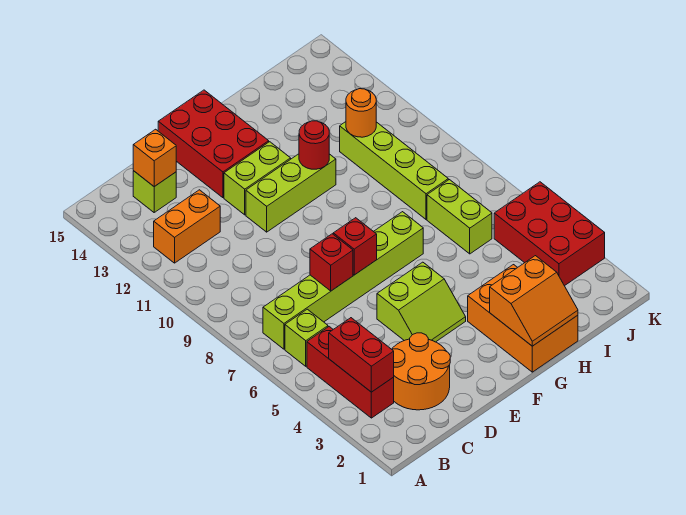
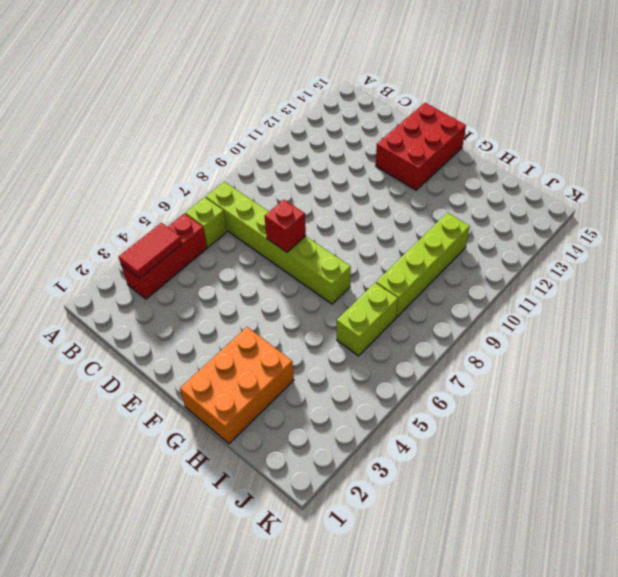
red tile B3:B4 level 2 -> red brick B3:B4 level 2
none -> orange brick B12:C12 level 1
none -> orange round brick C2:D3 level 1
none -> lime brick C14 level 1

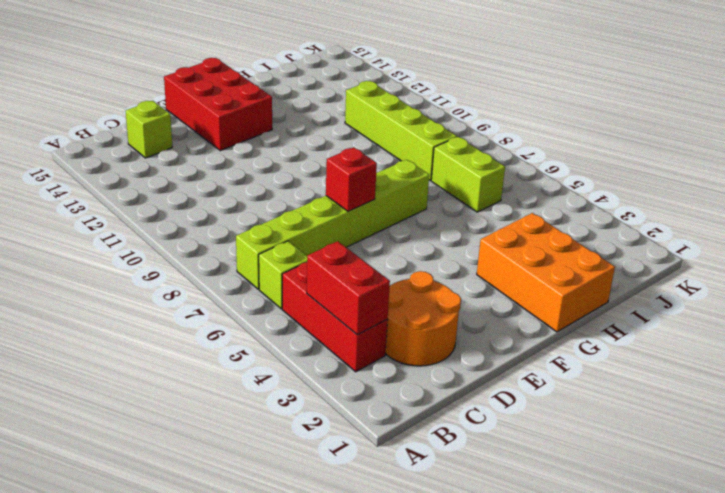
none -> orange brick B12:C12 level 1
none -> lime slope E4:F5 level 1 top 5
none -> lime brick E11:G11 level 1

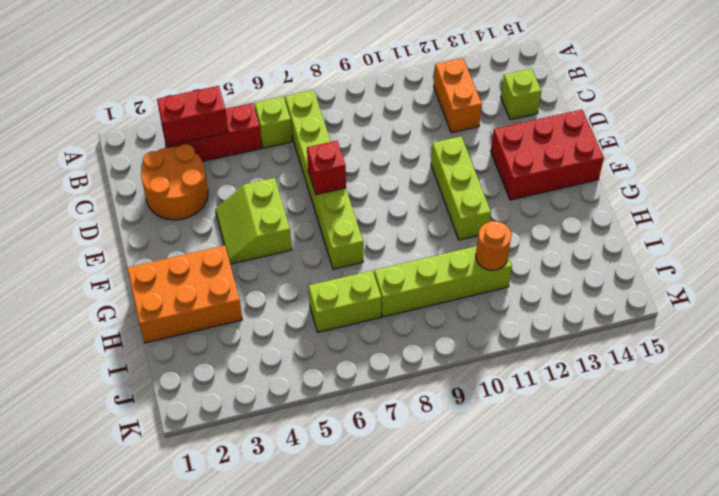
none -> lime brick E12:F12 level 1
none -> red brick J3:K5 level 1
none -> orange brick C14 level 2

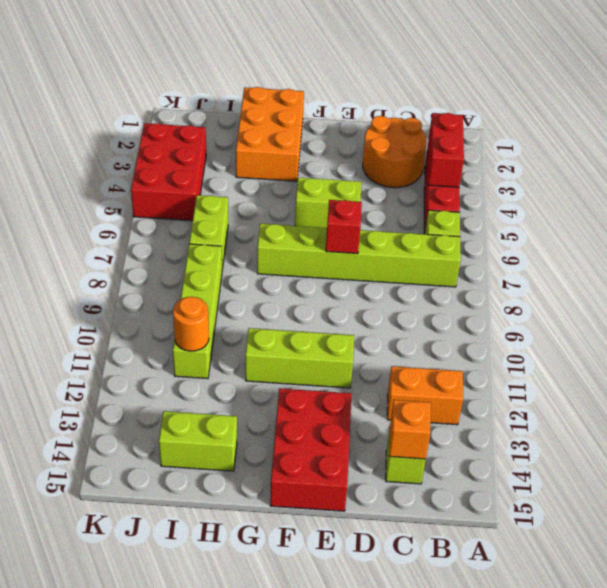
lime brick H14:I14 level 1 -> lime brick E12:F12 level 1
none -> red brick D7 level 2
none -> orange slope G1:H2 level 2 top 2
none -> red round brick G11 level 2

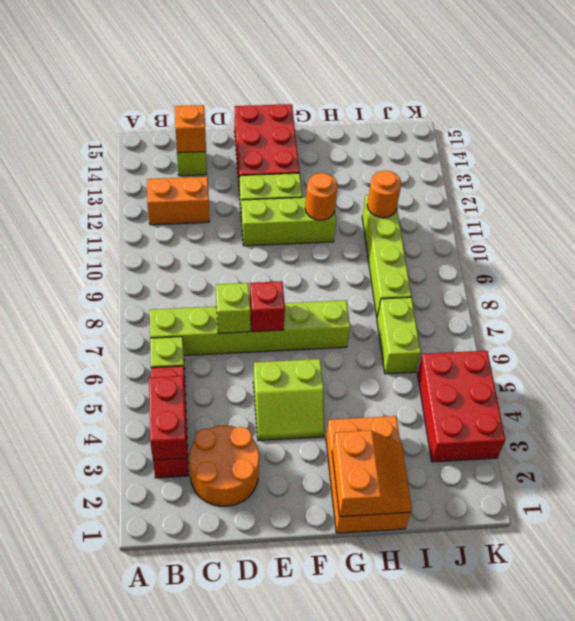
lime brick D7 level 2 -> red brick D7 level 2
orange slope G1:H2 level 2 top G -> orange slope G1:H2 level 2 top 2
orange round brick G11 level 2 -> red round brick G11 level 2

